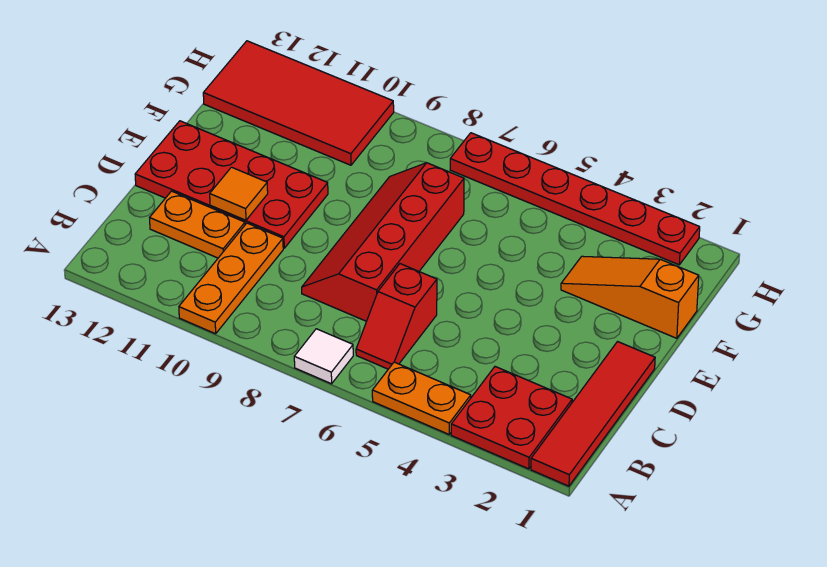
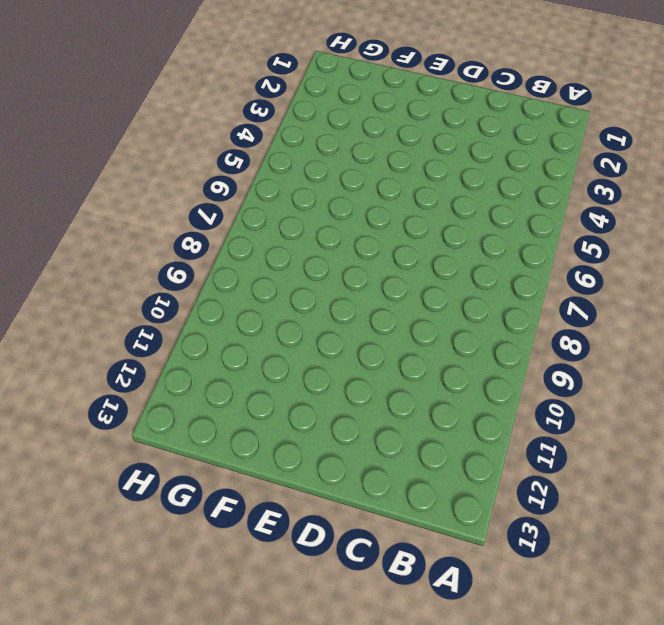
none -> red tile A1:D1 level 1
none -> red plate A2:B3 level 1
none -> orange plate A4:A5 level 1

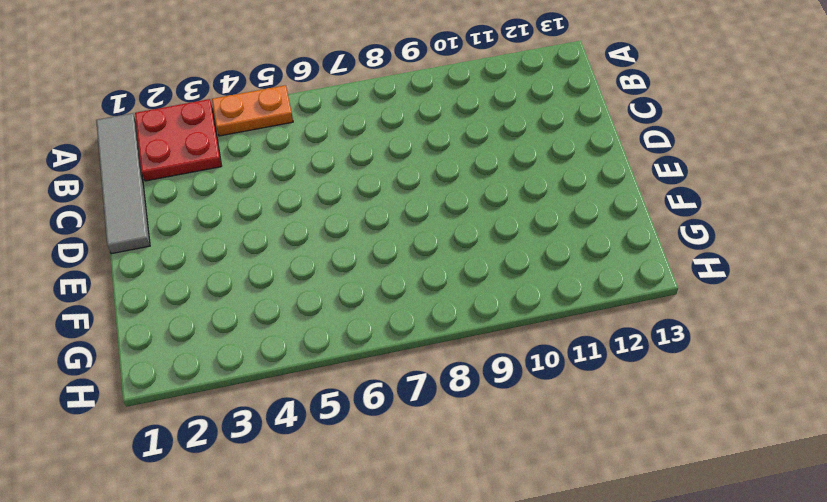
grey tile A1:D1 level 1 -> red tile A1:D1 level 1
none -> white tile A7 level 1
none -> orange plate A10:C10 level 1
none -> red slope B6:C6 level 1 top C

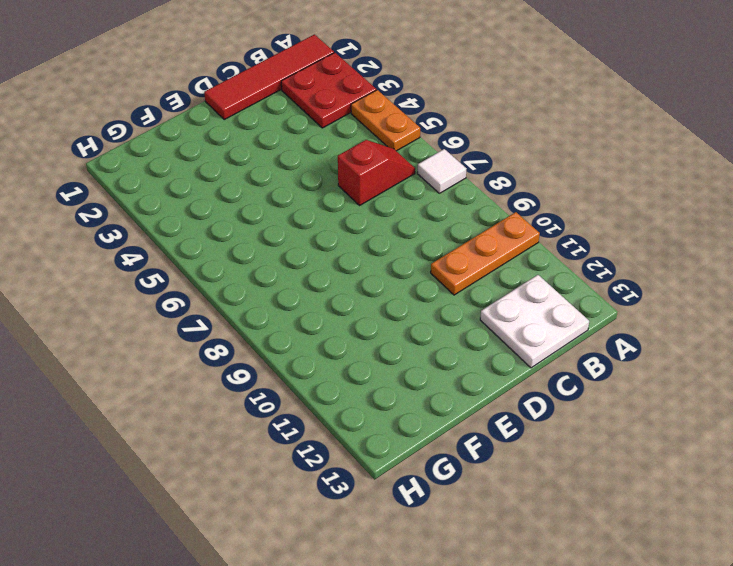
white plate B12:C13 level 1 -> orange plate C11:C12 level 1
none -> red slope C7:F8 level 1 top 7
none -> red plate D10:E13 level 1
none -> orange slope F1:F3 level 1 top 1

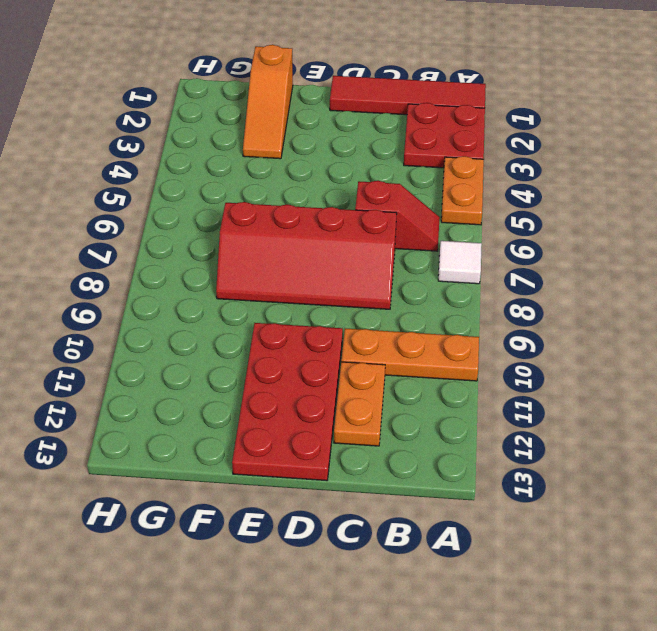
none -> red tile G10:H13 level 1
none -> red plate H2:H7 level 1
none -> orange tile D11 level 2

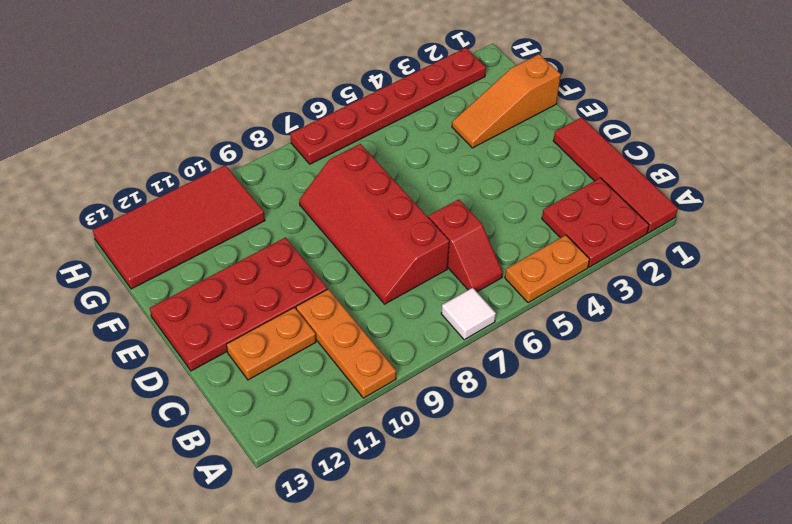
none -> orange tile D11 level 2

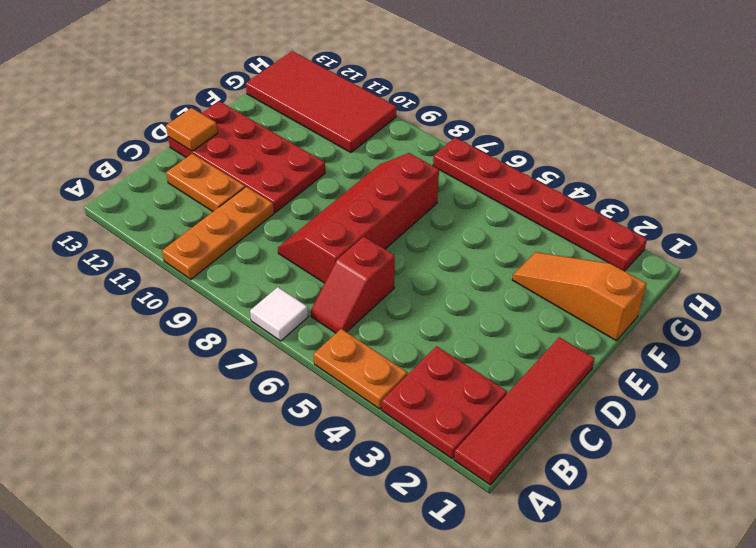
orange tile D13 level 2 -> orange tile D11 level 2

